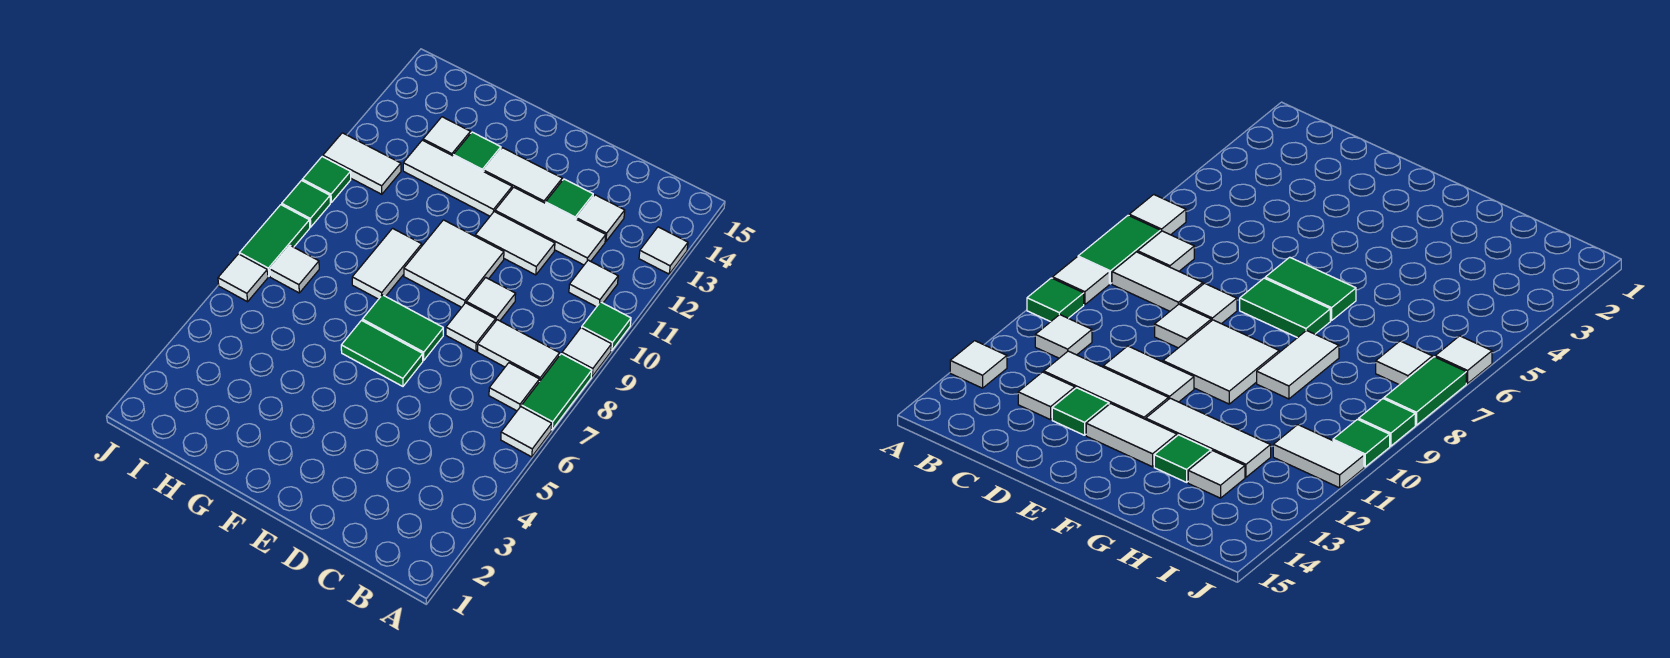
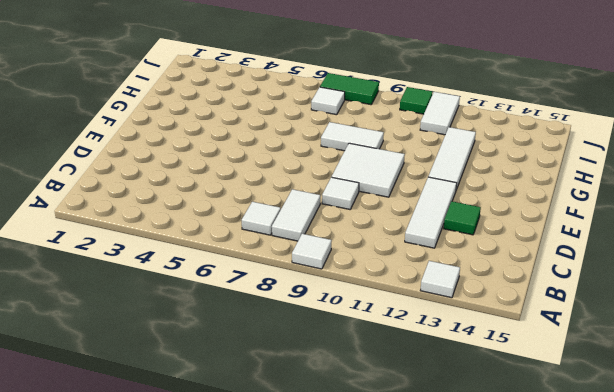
none -> white tile A6 level 1
none -> green tile A7:A8 level 1
none -> green tile A10 level 1

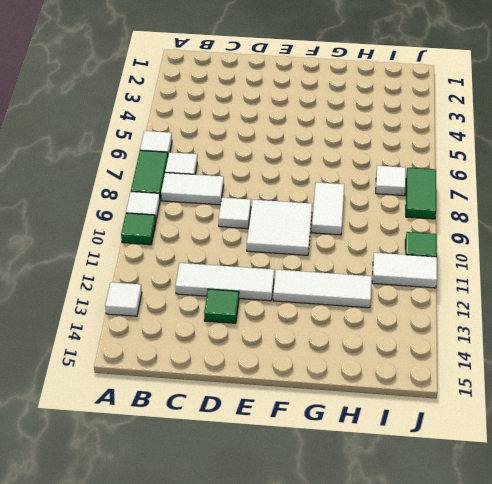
none -> white tile B11 level 1
none -> white tile C13 level 1
none -> white tile D8 level 1

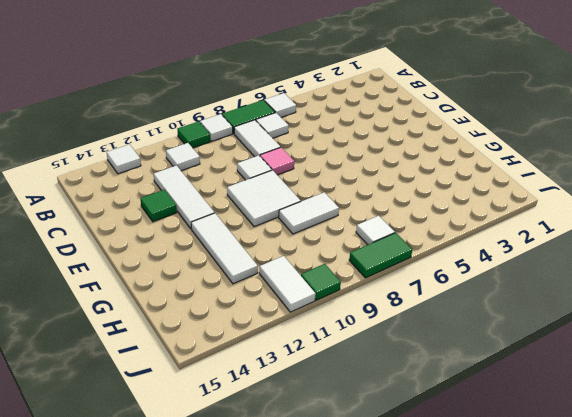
pink tile D8 level 1 -> white tile D8 level 1
none -> white tile C13 level 1
none -> white tile D11:E11 level 1
none -> green tile E6:F6 level 1

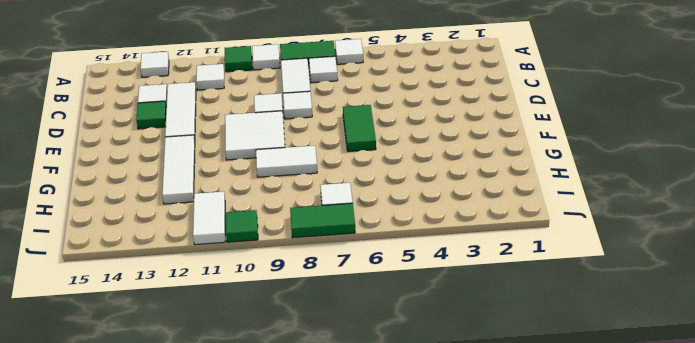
none -> white tile D11:E11 level 1
none -> green tile E7:F7 level 1
none -> white tile E13:F13 level 1

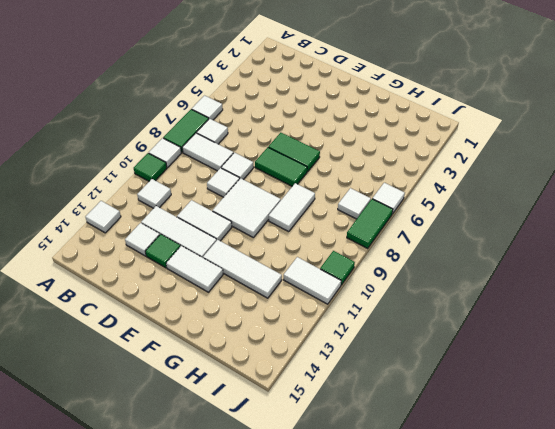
none -> green tile G13 level 1
none -> white tile H13 level 1
none -> green tile J9 level 1

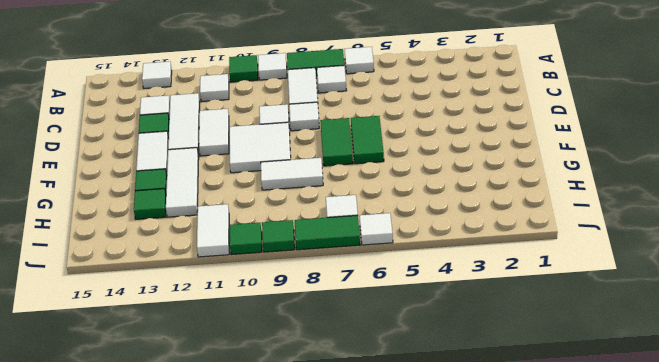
green tile H13 level 1 -> white tile H13 level 1

